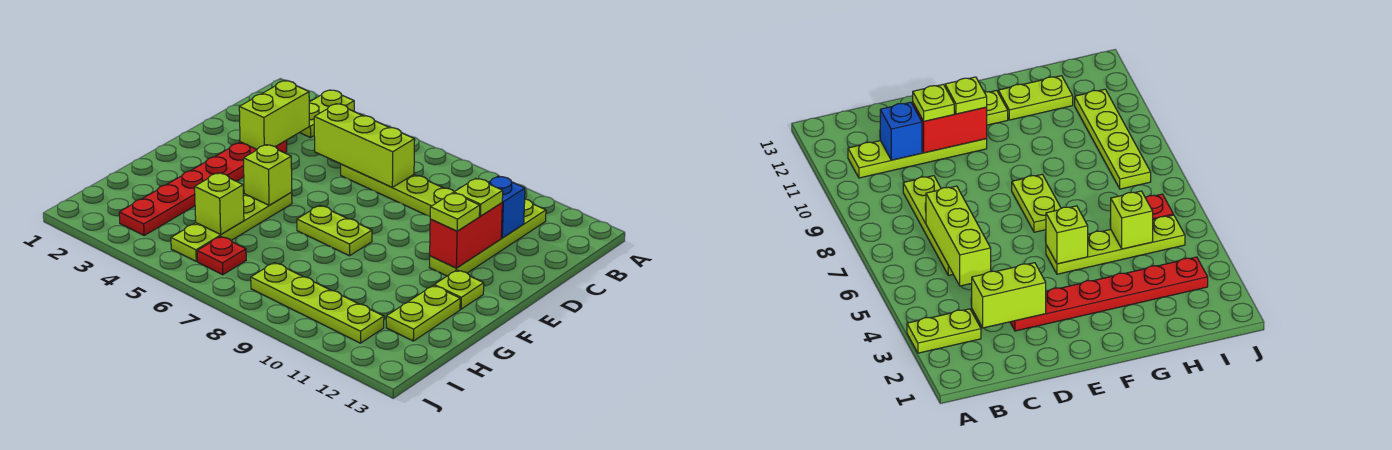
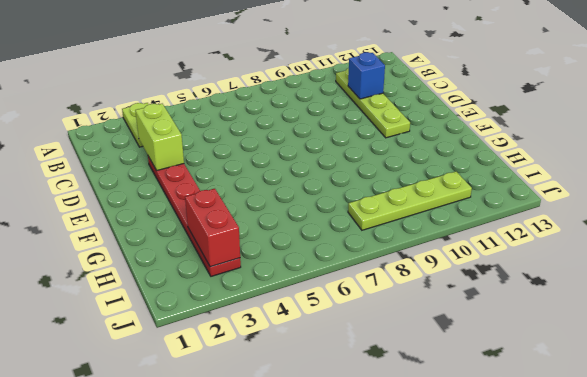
red brick H3:I3 level 2 -> red brick D11:E11 level 2
none -> lime plate C6:C9 level 1
none -> lime plate F5:I5 level 1
none -> lime plate F7:F8 level 1

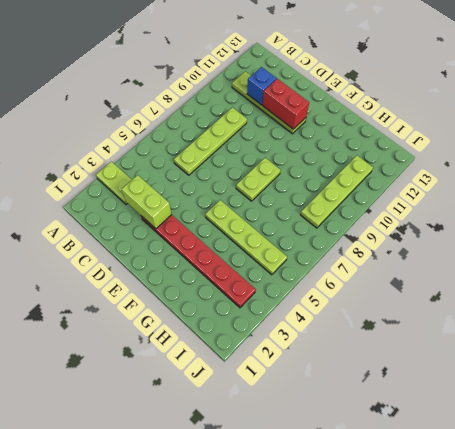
none -> lime plate F12 level 1
none -> lime plate G12:H12 level 1
none -> red plate I6 level 1

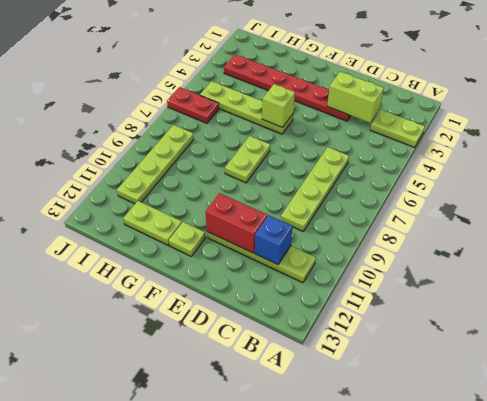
red plate I6:J6 level 1 -> red plate I6 level 1
none -> lime brick C5:C7 level 2
none -> lime brick H5 level 2
none -> lime plate D11 level 3

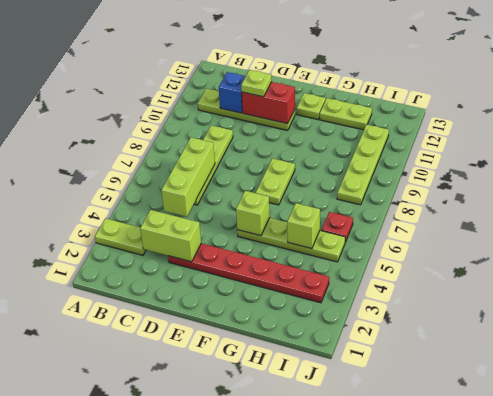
none -> lime plate E11 level 3

